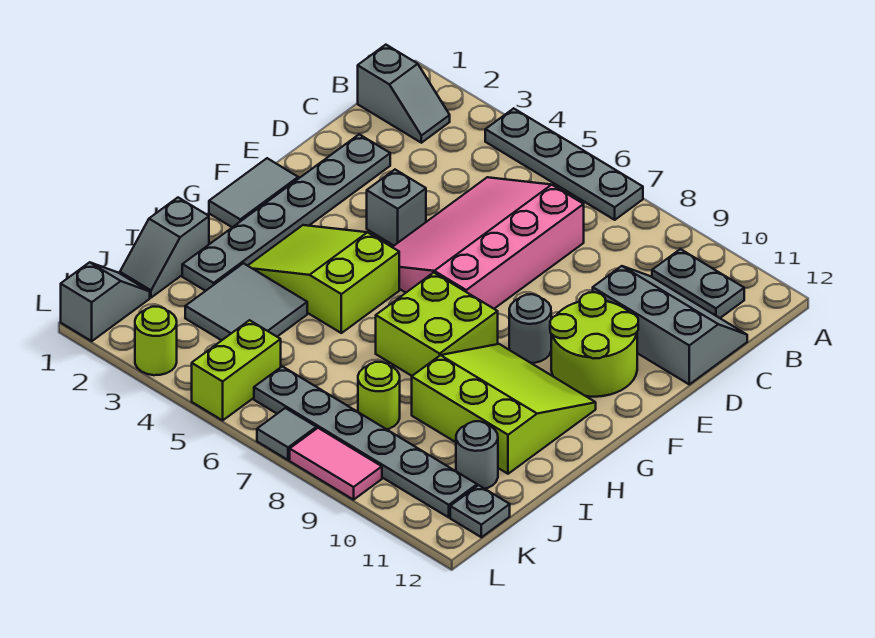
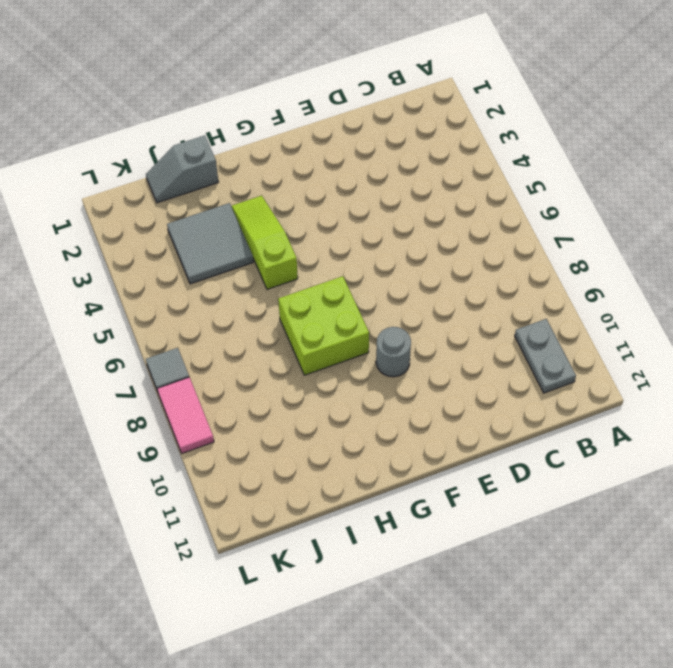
lime slope H3:H5 level 1 top 5 -> lime slope G3:H5 level 1 top 5
none -> grey plate A4:A7 level 1
none -> grey slope B1:B2 level 1 top 1
none -> pink slope C5:F7 level 1 top 7

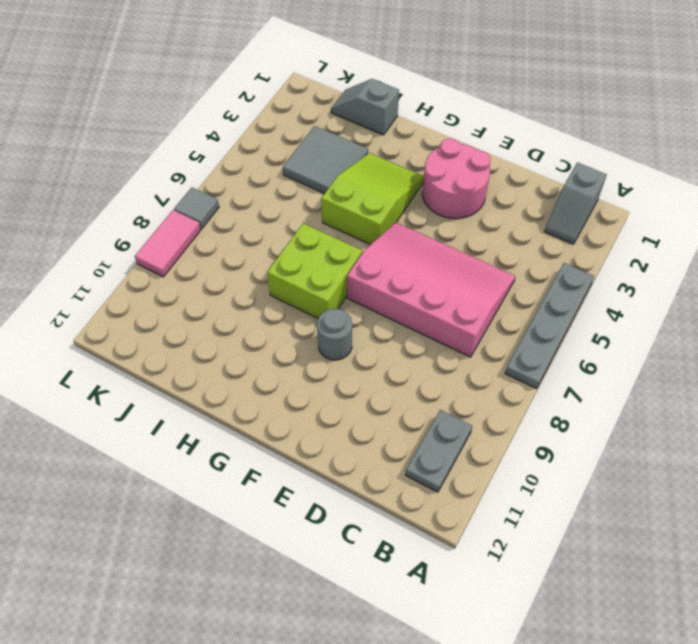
pink round brick E2:F3 level 1 -> grey plate D2:I2 level 1
none -> grey slope C10:D12 level 1 top D
none -> grey brick E4 level 1
none -> lime round brick E10:F11 level 1

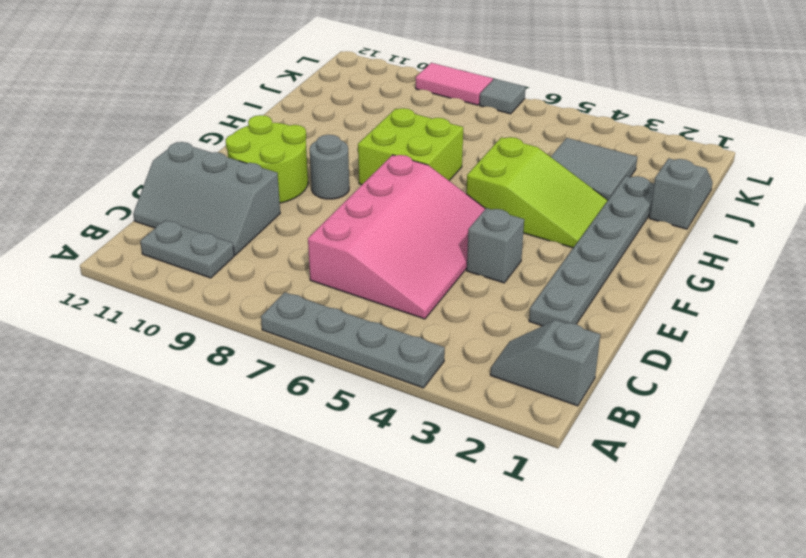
none -> grey tile F1:G1 level 1
none -> lime slope G9:I11 level 1 top I
none -> lime round brick J8 level 1

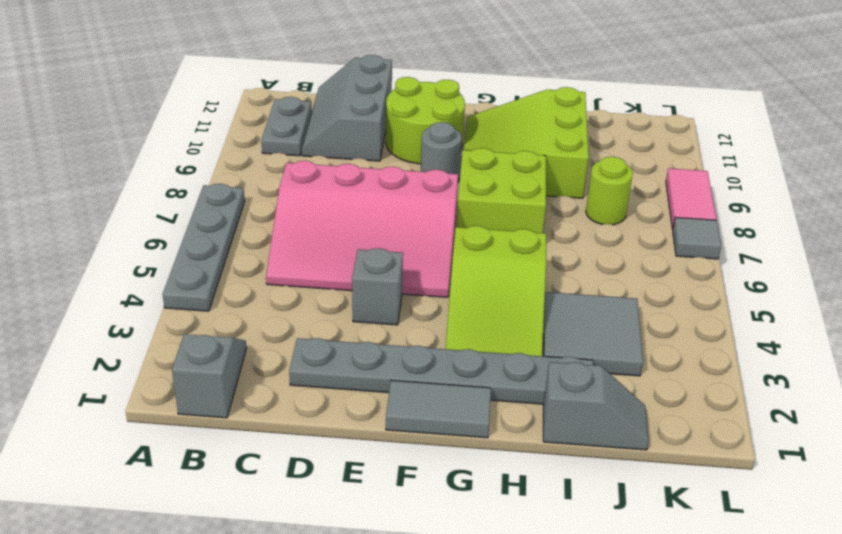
none -> grey round brick J11 level 1
none -> grey slope K1:L1 level 1 top L
none -> lime brick K5:L5 level 1

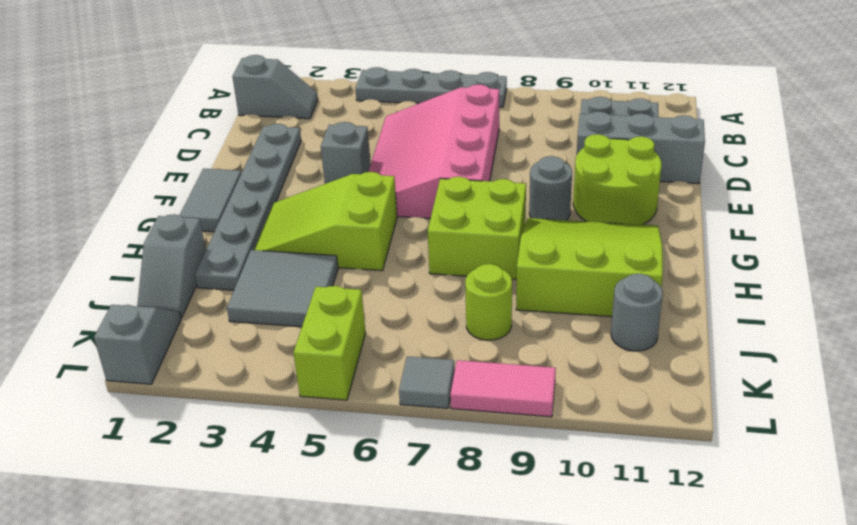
none -> grey plate K6:K11 level 1
none -> grey plate K12 level 1
none -> lime round brick L3 level 1

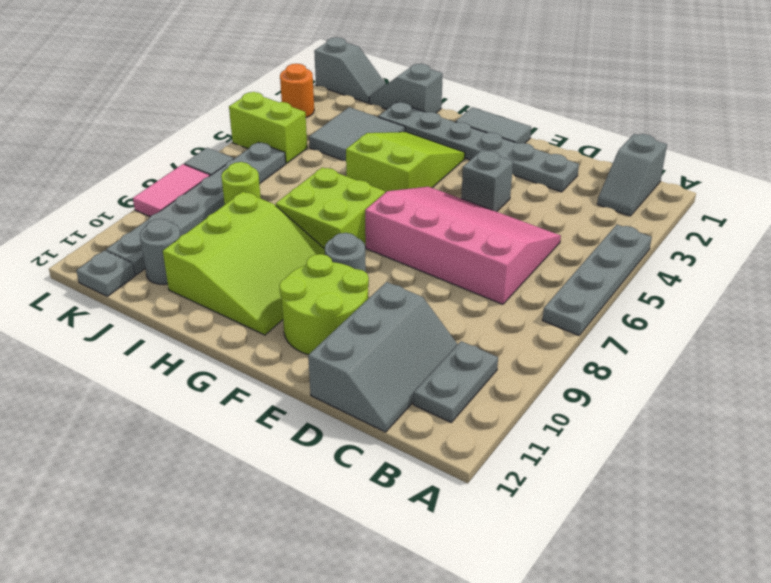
orange round brick L3 level 1 -> lime round brick L3 level 1

